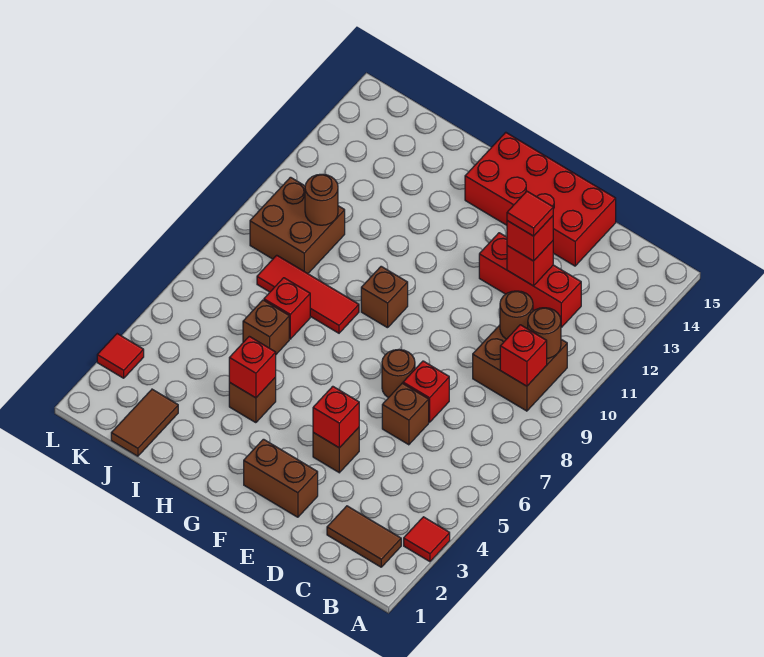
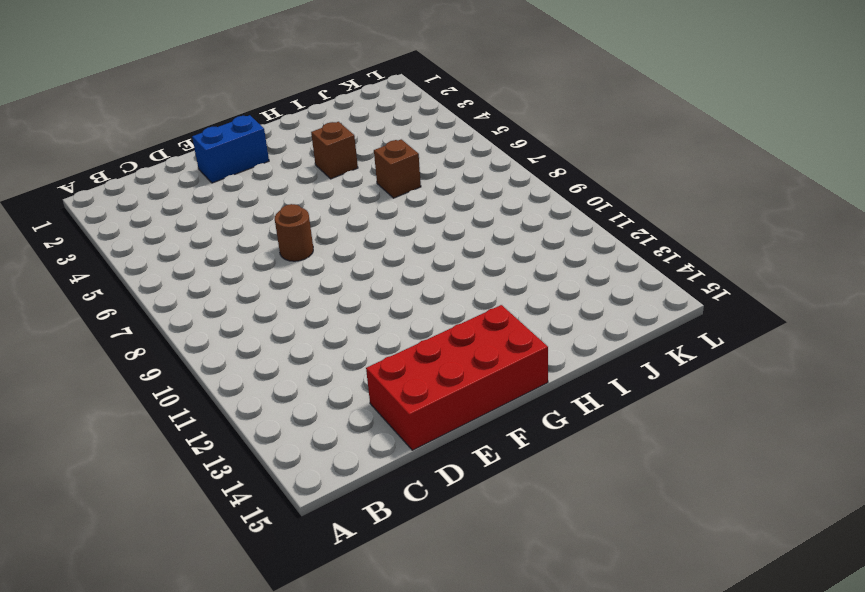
blue brick E2:F2 level 1 -> brown brick E2:F2 level 1
none -> red tile A3 level 1
none -> brown tile B2:C2 level 1
none -> brown brick B9:C10 level 1

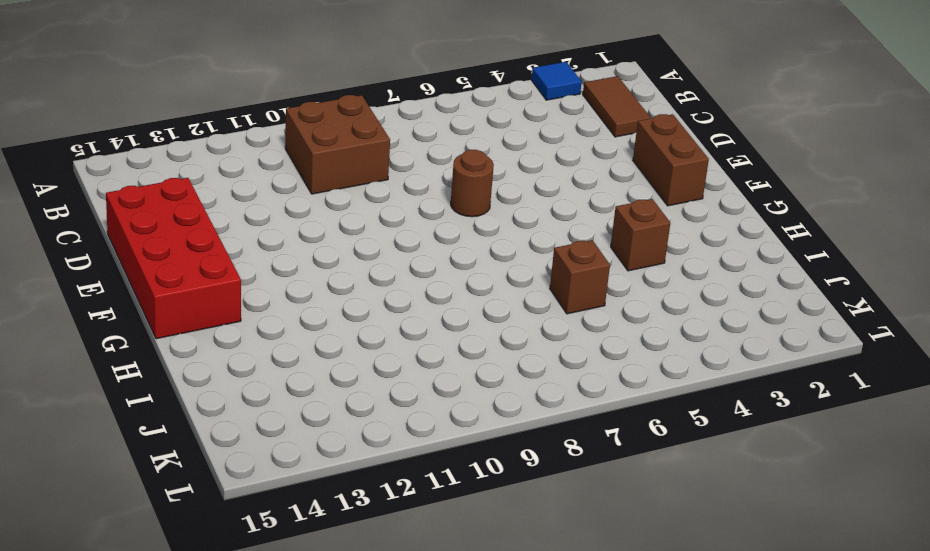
blue tile A3 level 1 -> red tile A3 level 1
none -> red brick C12:E12 level 1
none -> brown brick D6 level 1
none -> red brick D7 level 1

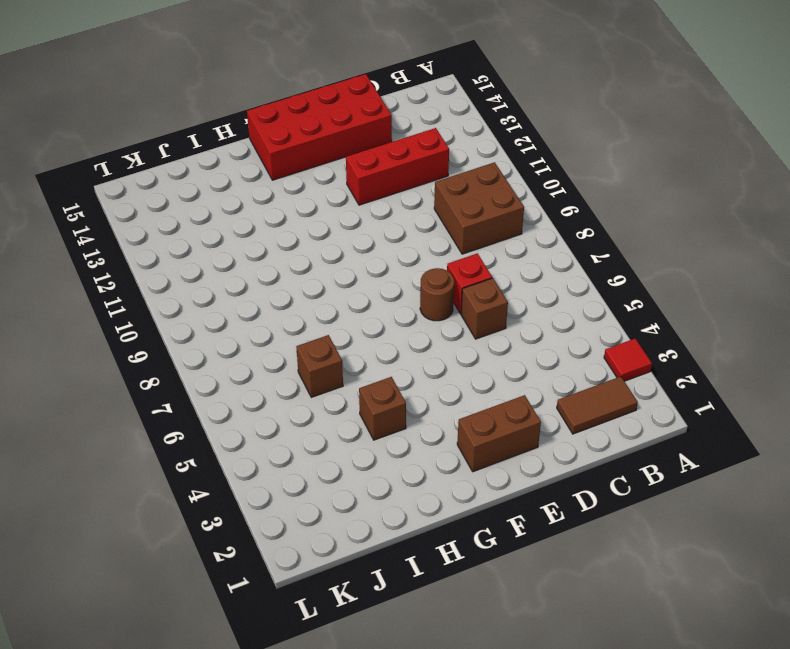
none -> brown brick E4 level 1
none -> brown brick G9 level 1
none -> red tile H8:J8 level 1

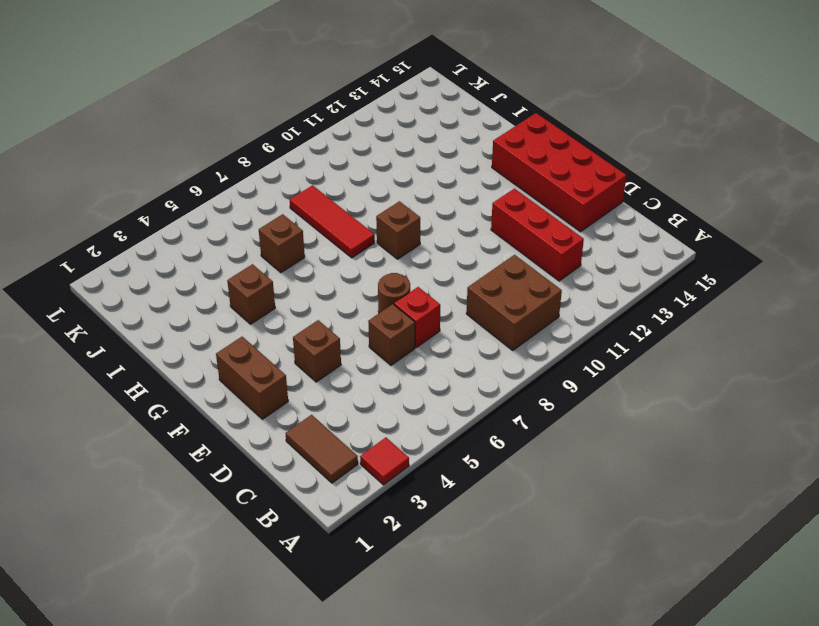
none -> red brick I7 level 1
none -> brown tile J1:J2 level 1
none -> brown brick J9:K10 level 1

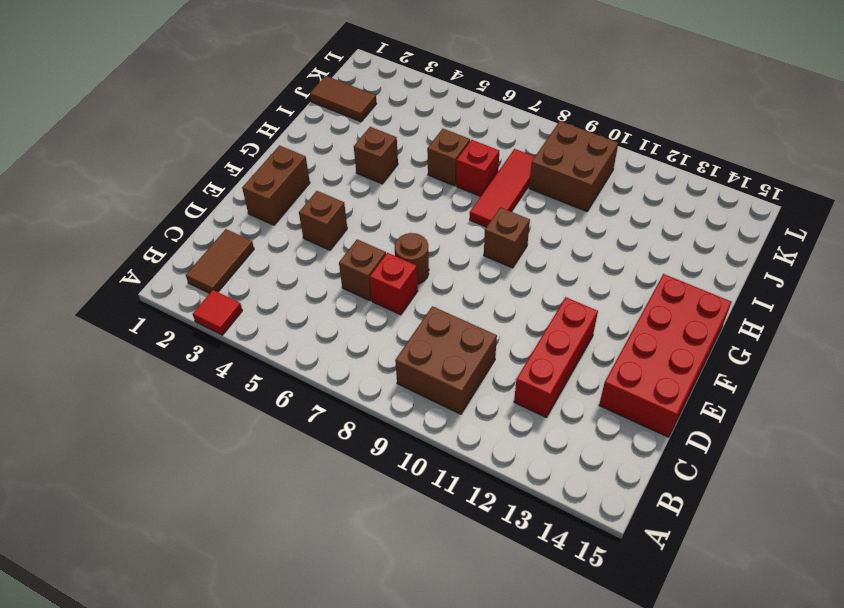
none -> red tile L3 level 1
none -> red brick B9 level 2
none -> brown round brick B10 level 2

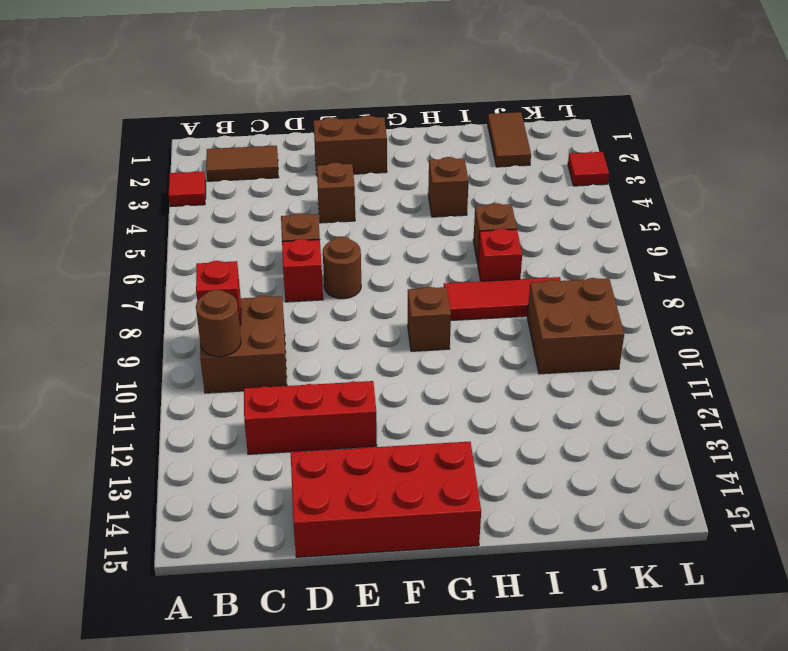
none -> brown round brick C10 level 2
none -> red brick D12 level 2
none -> red brick E4 level 2

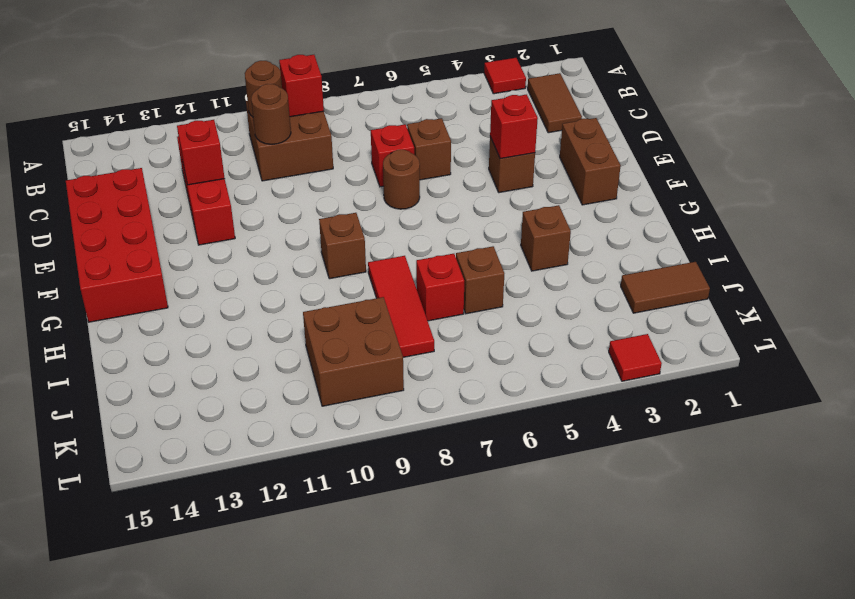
none -> red brick H4 level 2
none -> brown round brick J10 level 2
none -> red brick D12 level 3

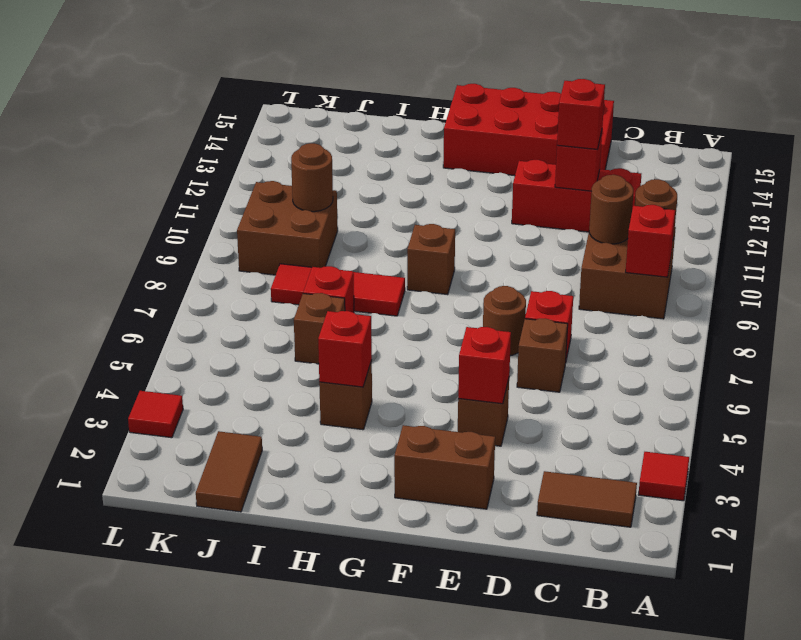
none -> red tile D12 level 4

